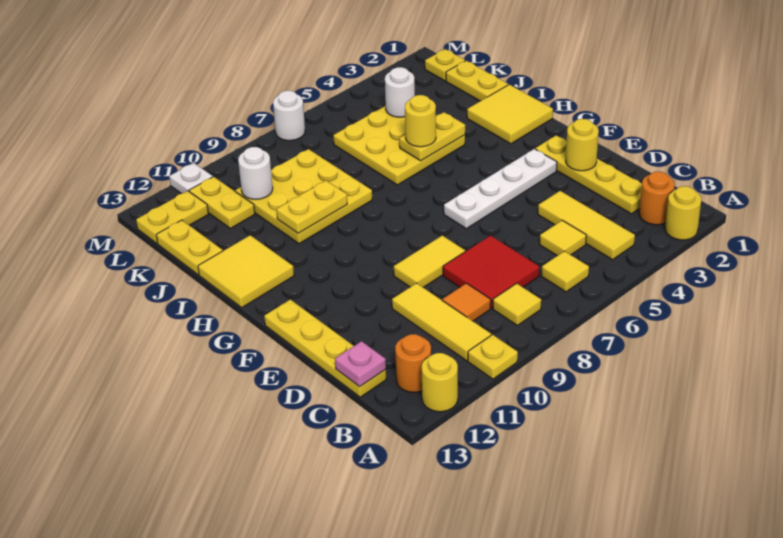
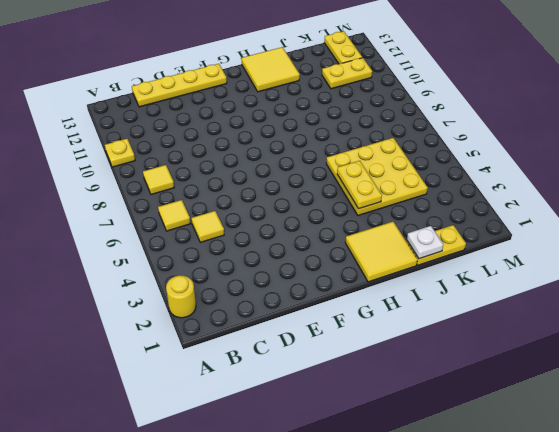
white plate J1 level 2 -> white plate M11 level 1
none -> yellow round brick A12 level 1
none -> orange round brick B2 level 1
none -> yellow tile B4:D4 level 1
none -> yellow tile B10:D10 level 1

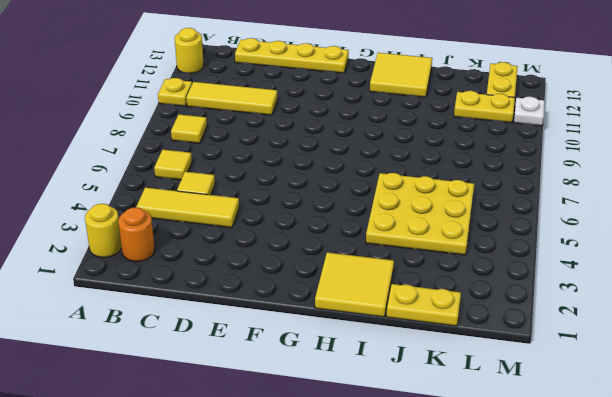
none -> orange round brick B12 level 1
none -> yellow plate C2:F2 level 1
none -> red tile C7:D8 level 1
none -> orange tile C9 level 1

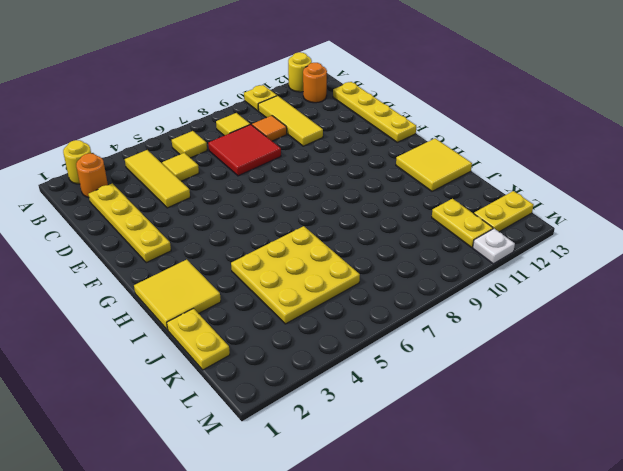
none -> yellow tile E8:E9 level 1
none -> white plate F3:F6 level 1
none -> yellow plate I8:K10 level 1
none -> yellow plate J13:K13 level 1

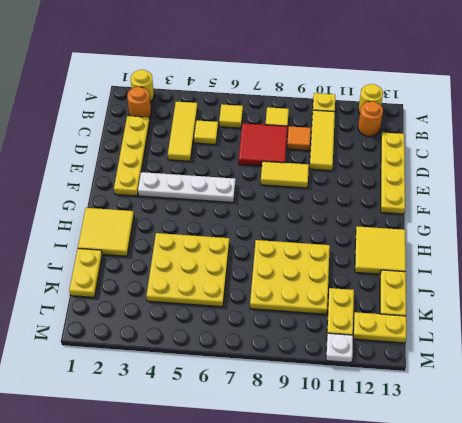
none -> yellow plate L1 level 1
none -> white round brick M7 level 1
none -> pink plate C13 level 2
none -> yellow round brick E2 level 2

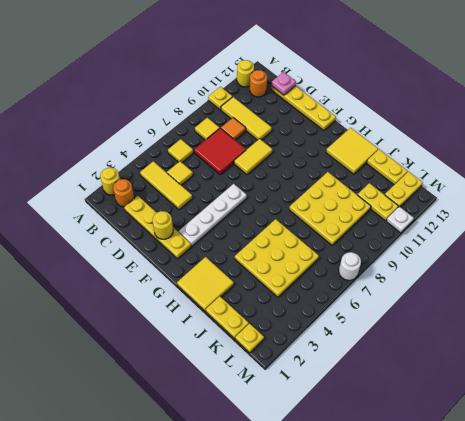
none -> yellow plate I4:I5 level 2
none -> yellow plate I9:I10 level 2
none -> white round brick K4 level 2
none -> white round brick K10 level 2

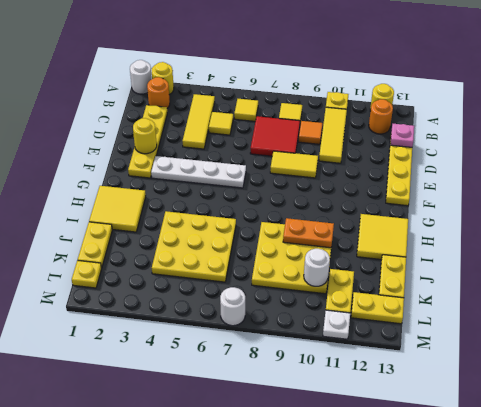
white round brick A1 level 1 -> white round brick K4 level 2
orange plate I9:I10 level 2 -> yellow plate I9:I10 level 2
none -> yellow plate I4:I5 level 2
none -> yellow round brick I5 level 3

